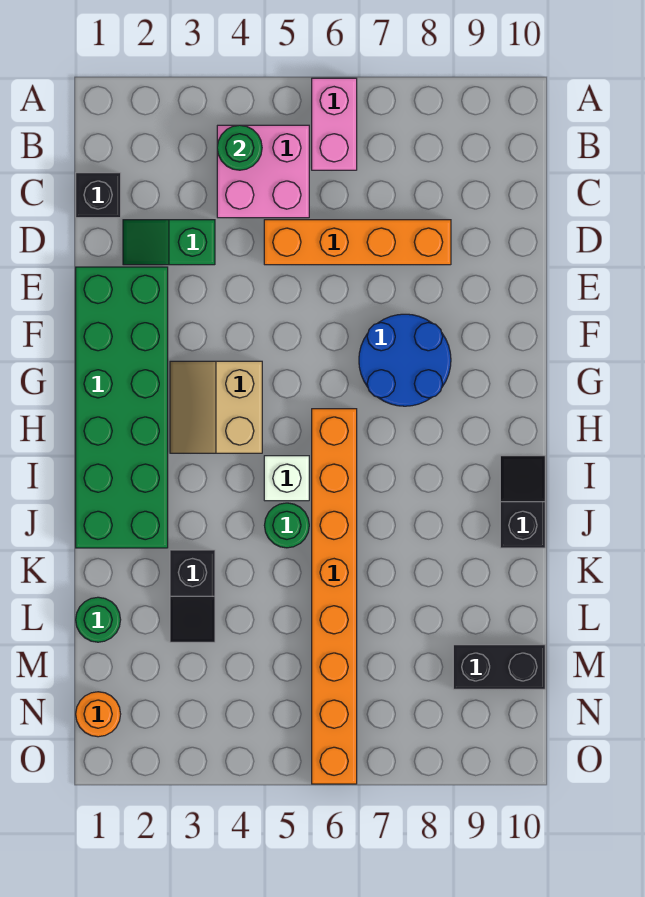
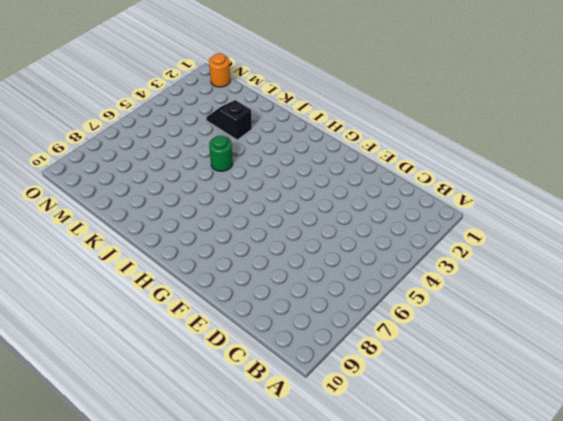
none -> pink brick A6:B6 level 1
none -> pink brick B4:C5 level 1
none -> black brick C1 level 1

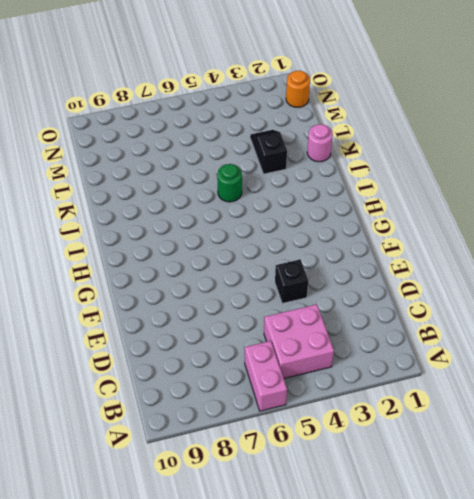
black brick E4 level 1 -> black brick C1 level 1
pink round brick K1 level 1 -> none
none -> green slope D2:D3 level 1 top 3
none -> orange brick D5:D8 level 1
none -> green brick E1:J2 level 1

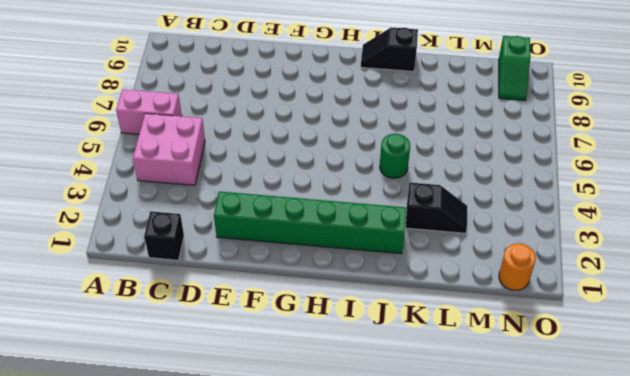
green brick E2:J2 level 1 -> green brick E1:J2 level 1
green slope N9:N10 level 1 top 10 -> green slope D2:D3 level 1 top 3
none -> orange brick D5:D8 level 1
none -> blue round brick F7:G8 level 1
none -> tan slope G3:H4 level 1 top 4

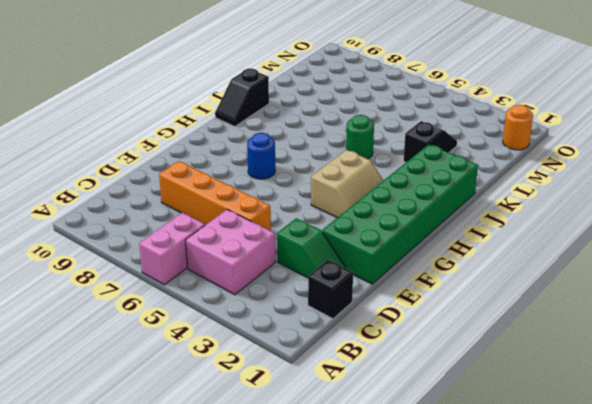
blue round brick G7 level 1 -> blue round brick F7:G8 level 1
none -> orange brick H6:O6 level 1
none -> white brick I5 level 1
none -> green round brick L1 level 1

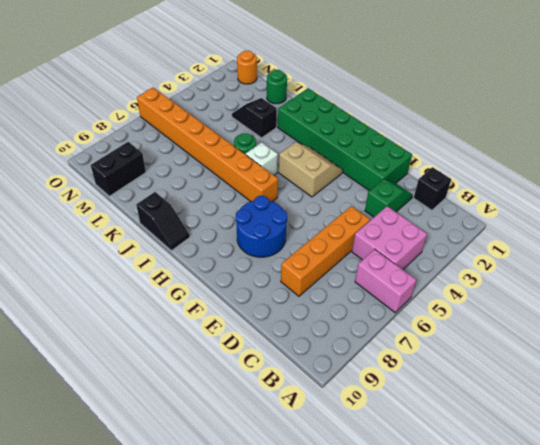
none -> green round brick B4 level 2

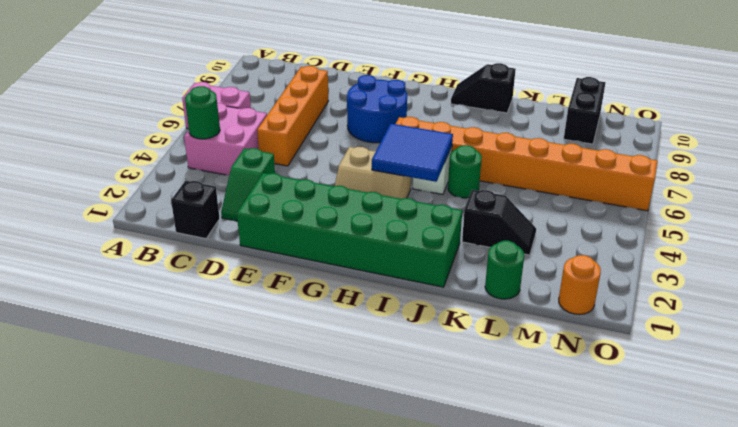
blue tile H4:I5 level 2 -> none

